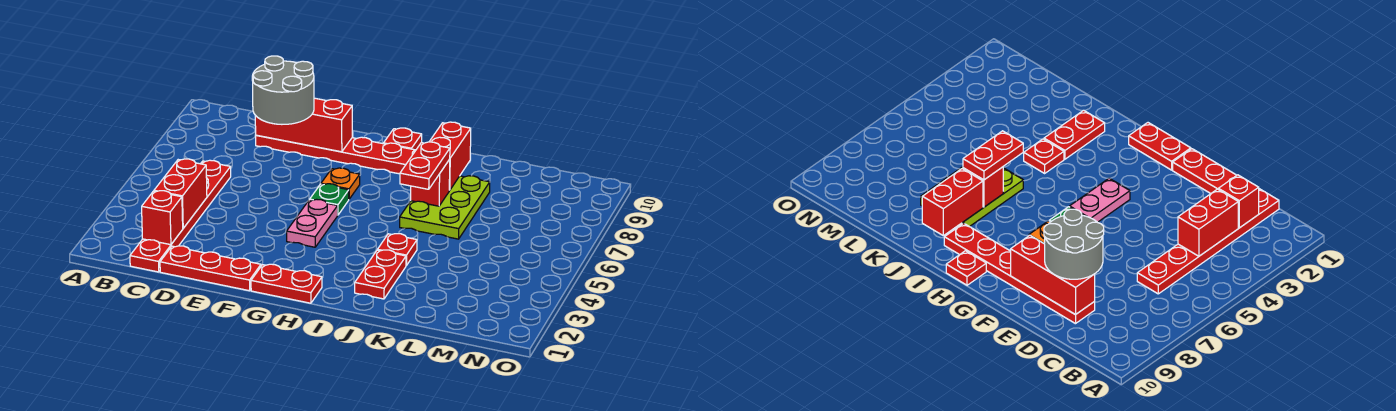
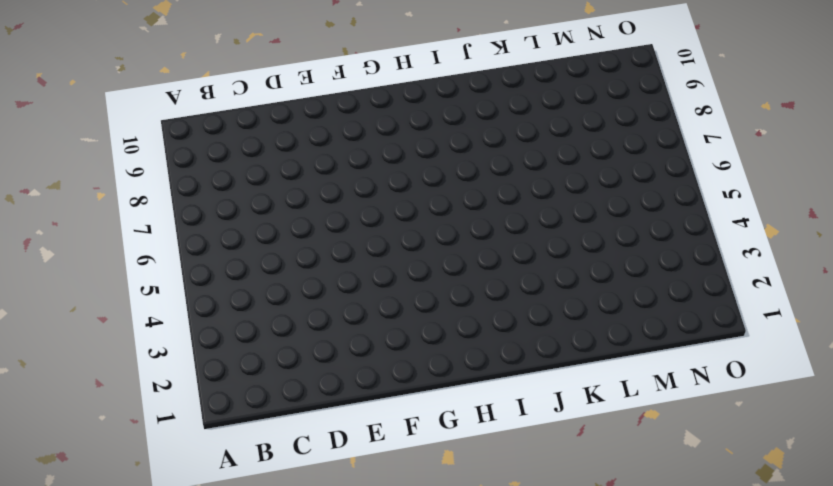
none -> red plate C1:C6 level 1
none -> red plate D1:F1 level 1
none -> red plate D9:I9 level 1

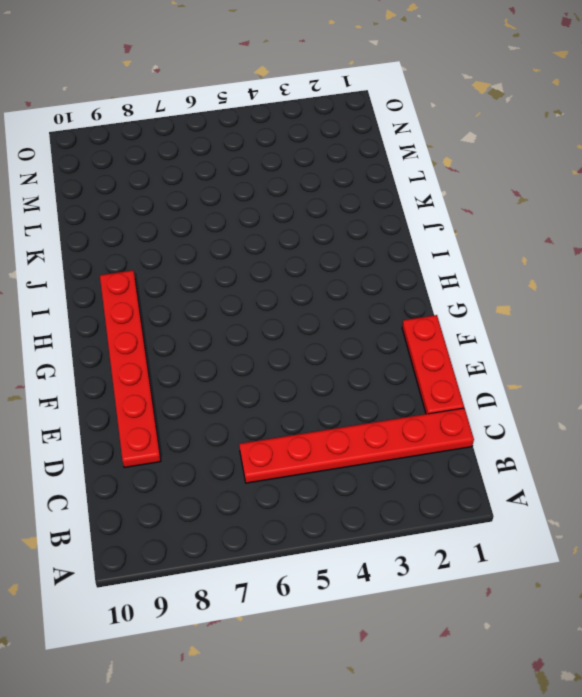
none -> red plate G1:H1 level 1
none -> pink plate G4:G5 level 1
none -> green plate G6 level 1

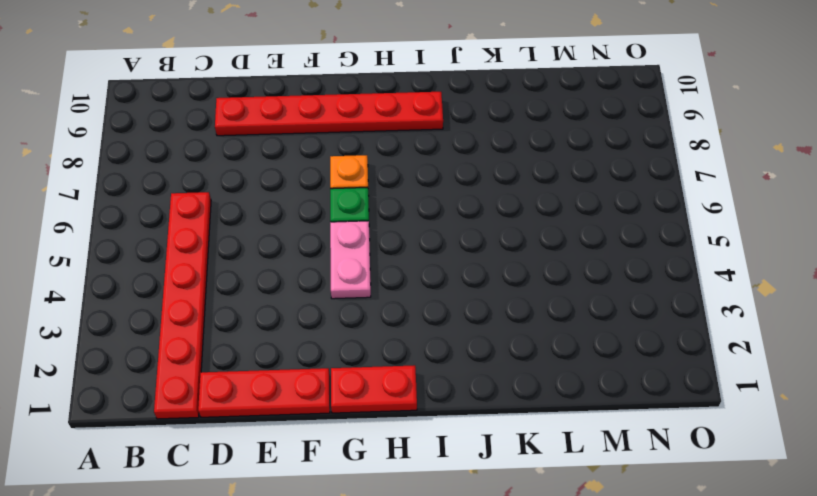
none -> red plate H10 level 1
none -> red plate J2:J3 level 1
none -> red plate J4 level 1

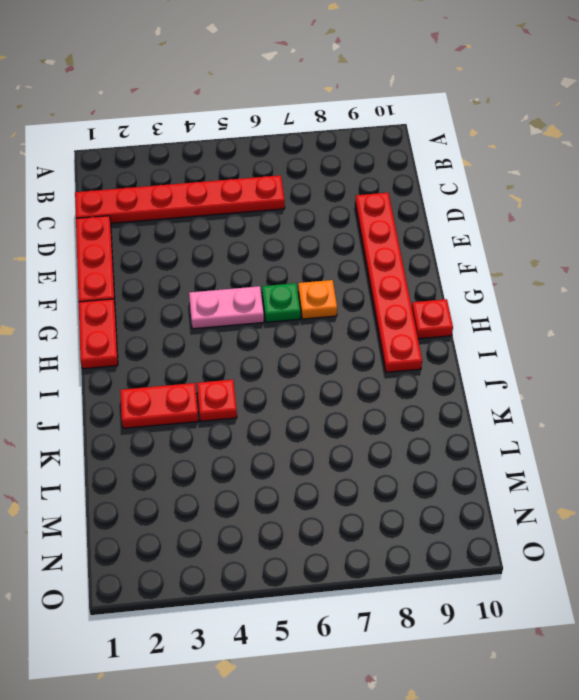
none -> lime plate J6:K8 level 1
none -> red brick C2 level 2
none -> red brick C3:C4 level 2

